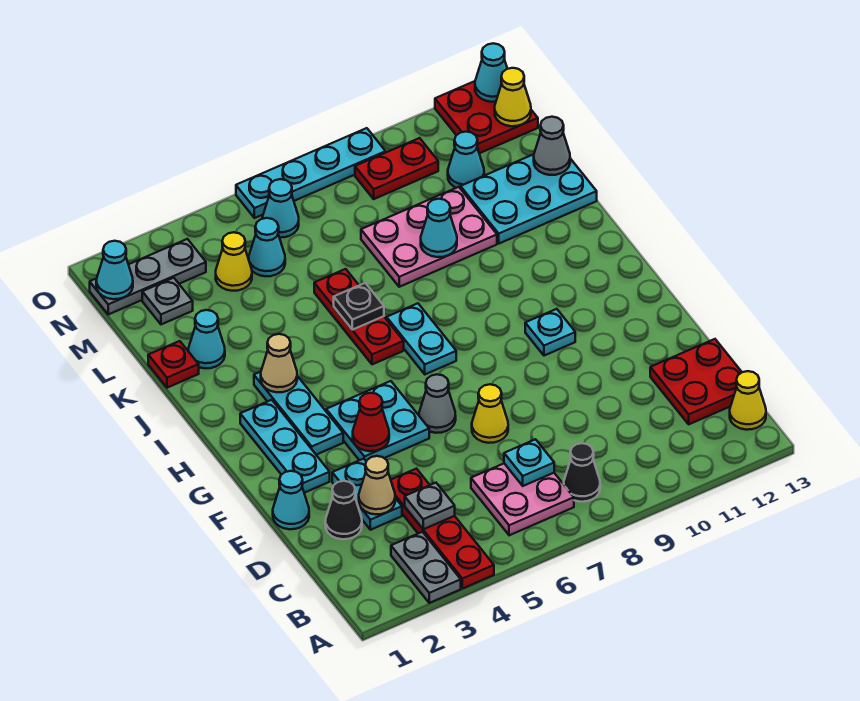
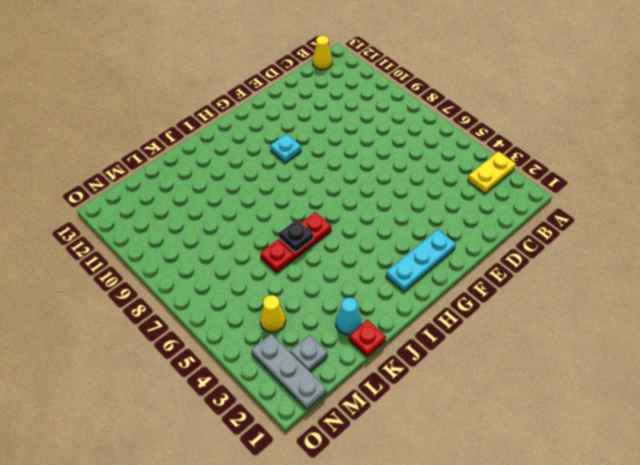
yellow plate A3:B3 level 1 -> grey plate A3:B3 level 1
none -> red plate A4:D4 level 1
none -> pink plate B6:C7 level 1
none -> black cone B8 level 1
none -> red plate C12:D13 level 1

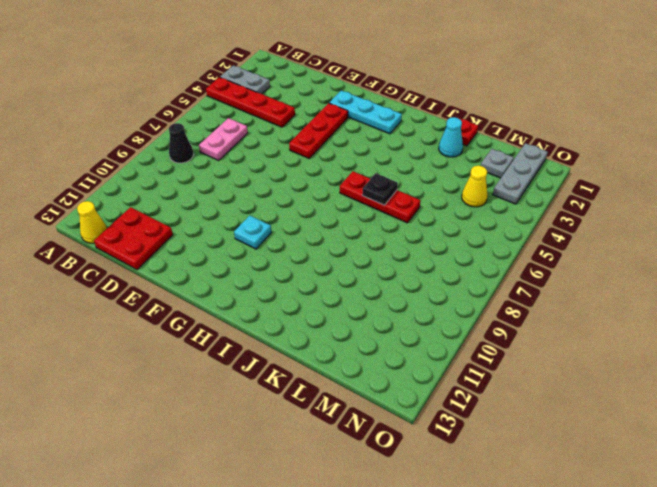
pink plate C6:C7 level 1 -> pink plate B6:C7 level 1
red plate F3:F5 level 1 -> cyan plate F4:G5 level 1
none -> black cone D2 level 1
none -> cyan plate D3:E3 level 1
none -> cyan cone E1 level 1
none -> yellow cone E7 level 1

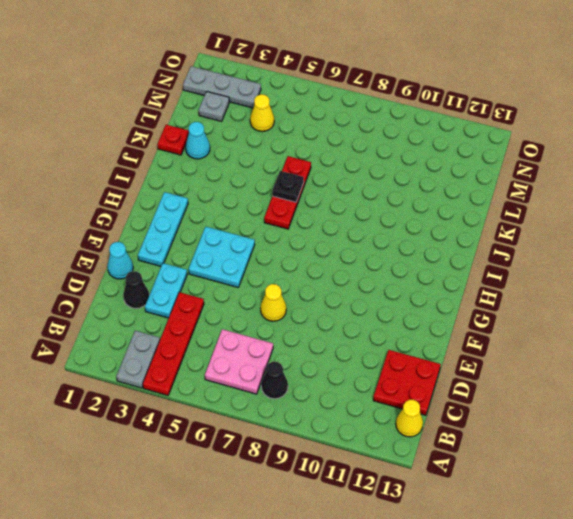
none -> grey cone F6 level 1
none -> cyan plate G3:I3 level 1
none -> cyan plate G10 level 1
none -> cyan plate H7:I7 level 1

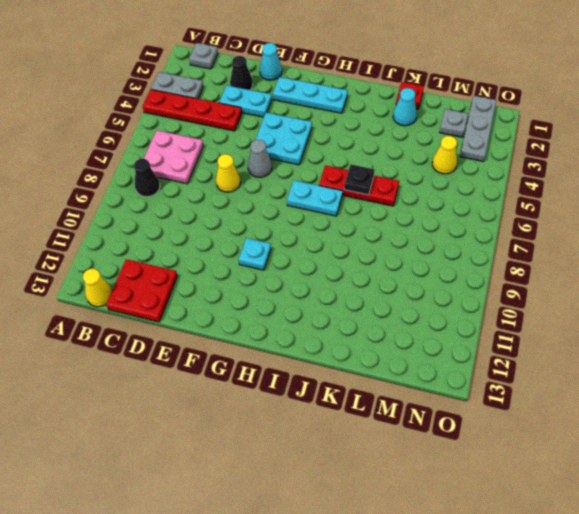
grey plate B1 level 1 -> grey plate C4 level 2
none -> cyan plate G3:I3 level 1
none -> pink plate K8:L10 level 1
none -> cyan plate K11:L13 level 1
none -> cyan cone M5 level 1

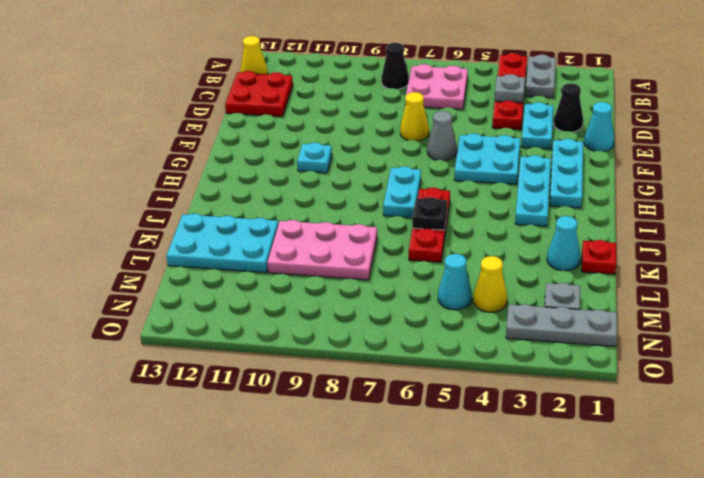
none -> cyan cone M11 level 1
none -> cyan cone N6 level 1
none -> red plate N9:N10 level 1
none -> red plate N12:O13 level 1

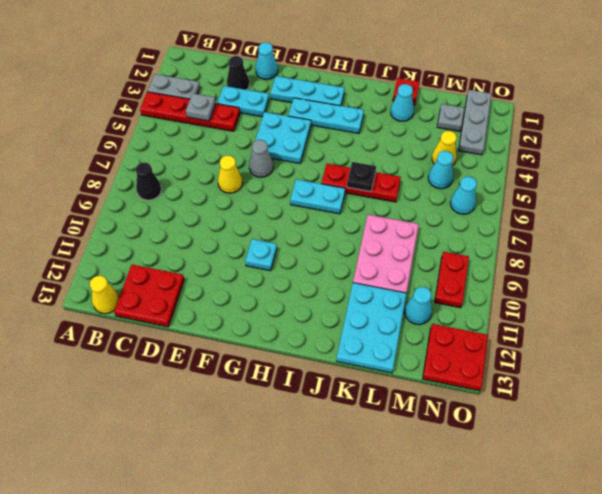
none -> pink plate B6:C7 level 1
none -> cyan plate O6:O9 level 1
none -> cyan plate C7 level 2
none -> tan cone D3 level 2

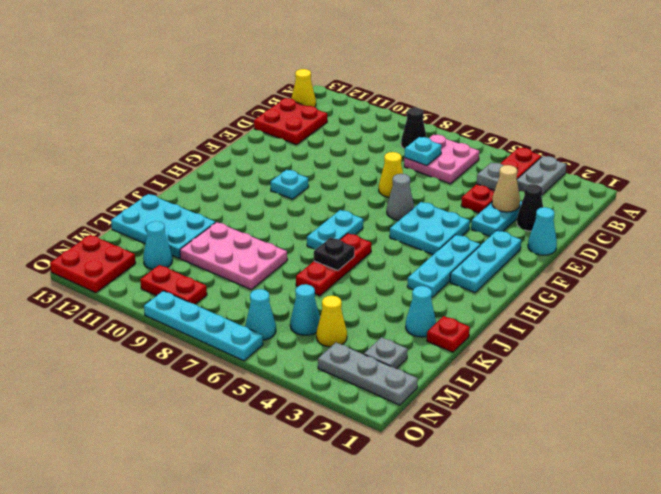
none -> red cone F4 level 2
none -> tan cone I3 level 2
none -> cyan cone K9 level 2
none -> grey cone L13 level 2

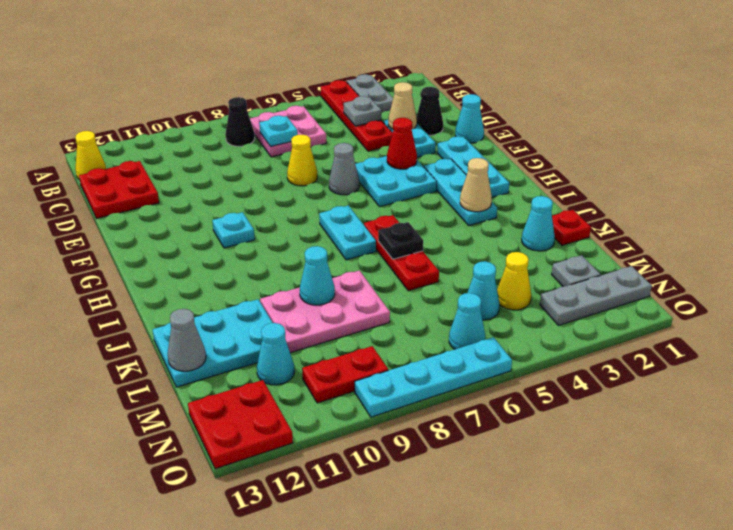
none -> cyan cone N1 level 2
none -> yellow cone N13 level 2
none -> cyan cone O13 level 2

